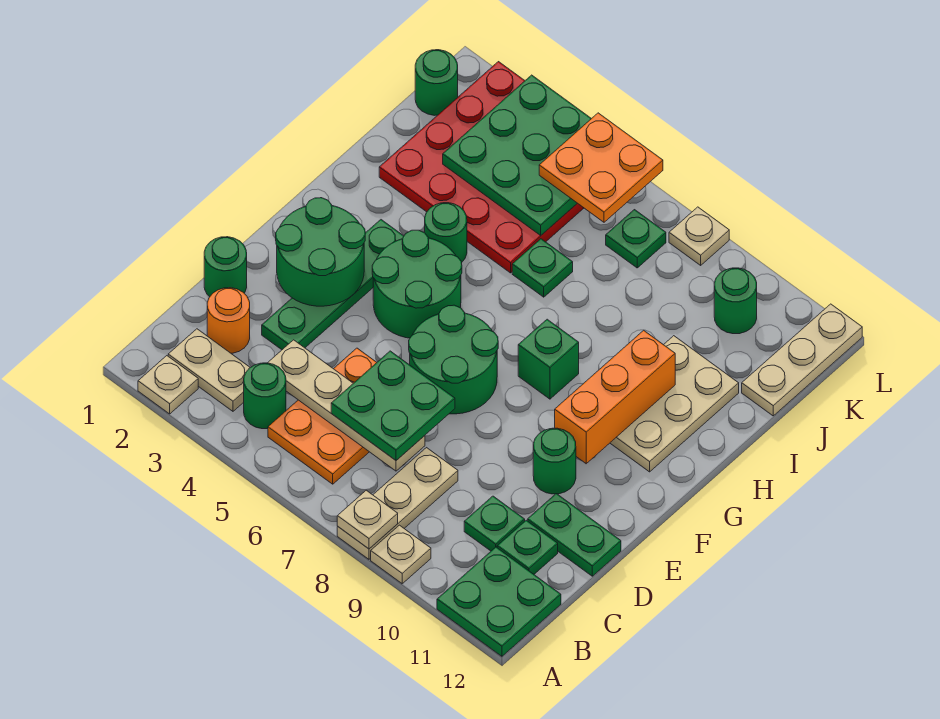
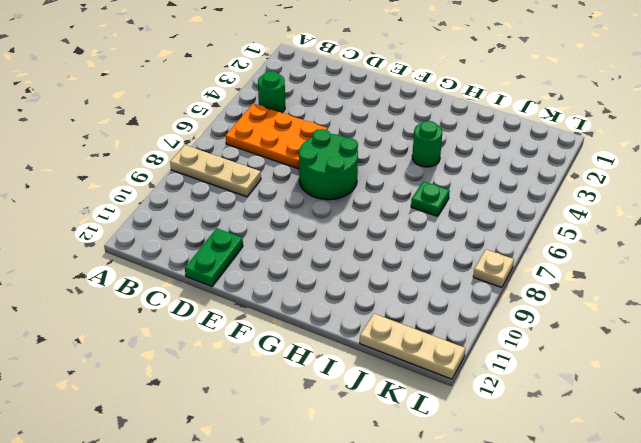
none -> tan plate A2 level 1
none -> tan plate A9 level 1
none -> green plate A11:B12 level 1
none -> tan plate B2:B3 level 1

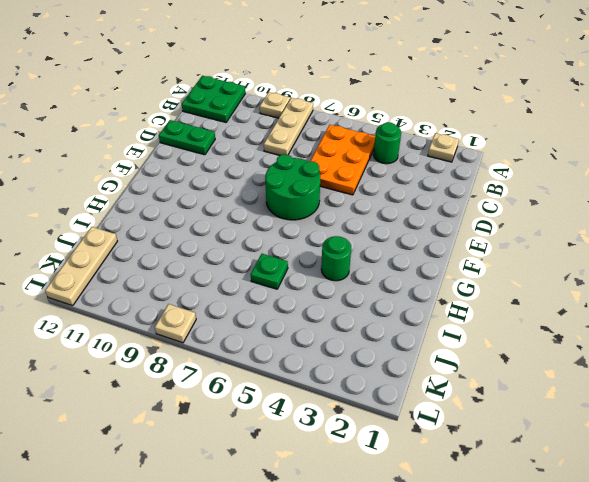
none -> tan plate B2:B3 level 1
none -> orange round brick C2 level 1
none -> green plate C10 level 1
none -> green plate C11 level 1

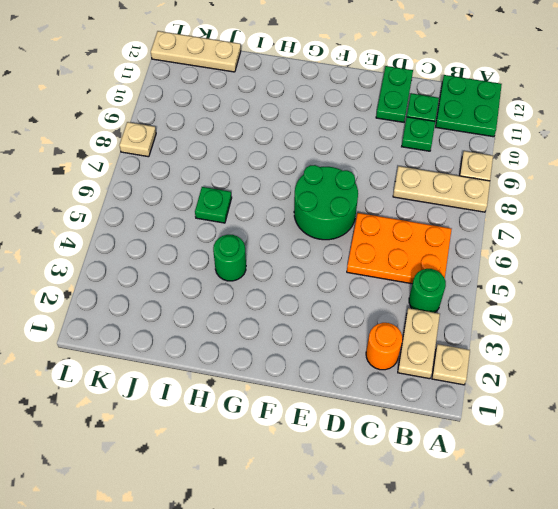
none -> green round brick D1 level 1
none -> green plate D3:G3 level 1
none -> green round brick E10 level 1
none -> green round brick F4:G5 level 1

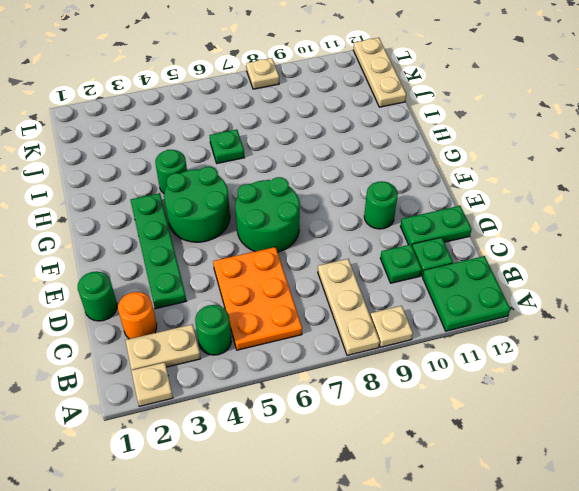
none -> green brick G8 level 1
none -> tan plate G10:I11 level 1
none -> red plate I2:L5 level 1
none -> green round brick K1 level 1

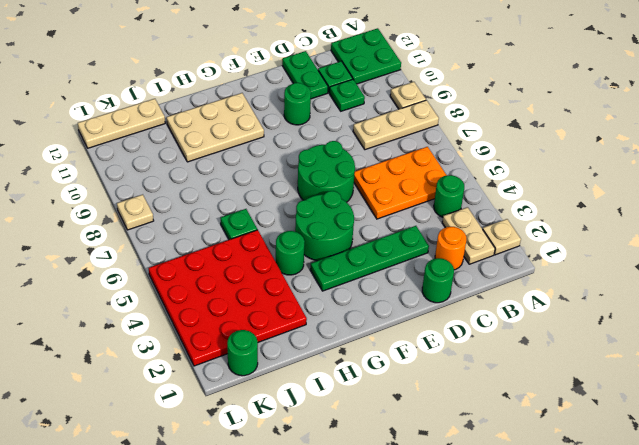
none -> green brick G8 level 1
none -> green plate K7 level 1
none -> green round brick K10 level 1
none -> tan plate A8 level 2

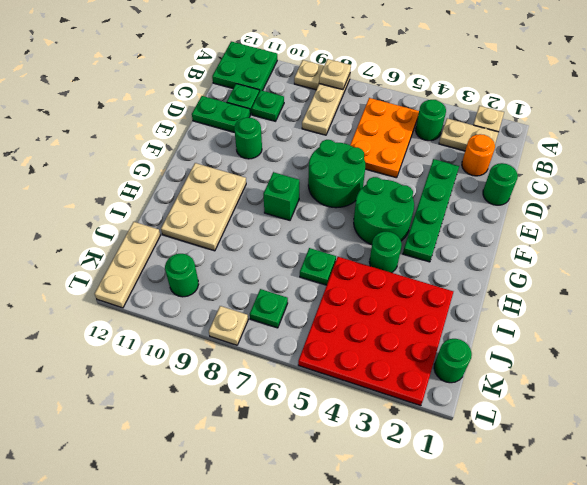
none -> tan plate C4:C7 level 2
none -> green round brick E2:F3 level 2
none -> orange brick F10:H10 level 2
none -> green plate J3:L5 level 2

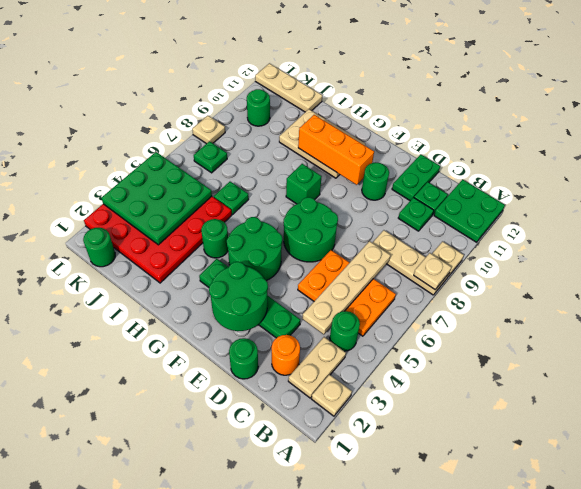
none -> green plate C6:D7 level 3
none -> orange plate K5:L6 level 3

